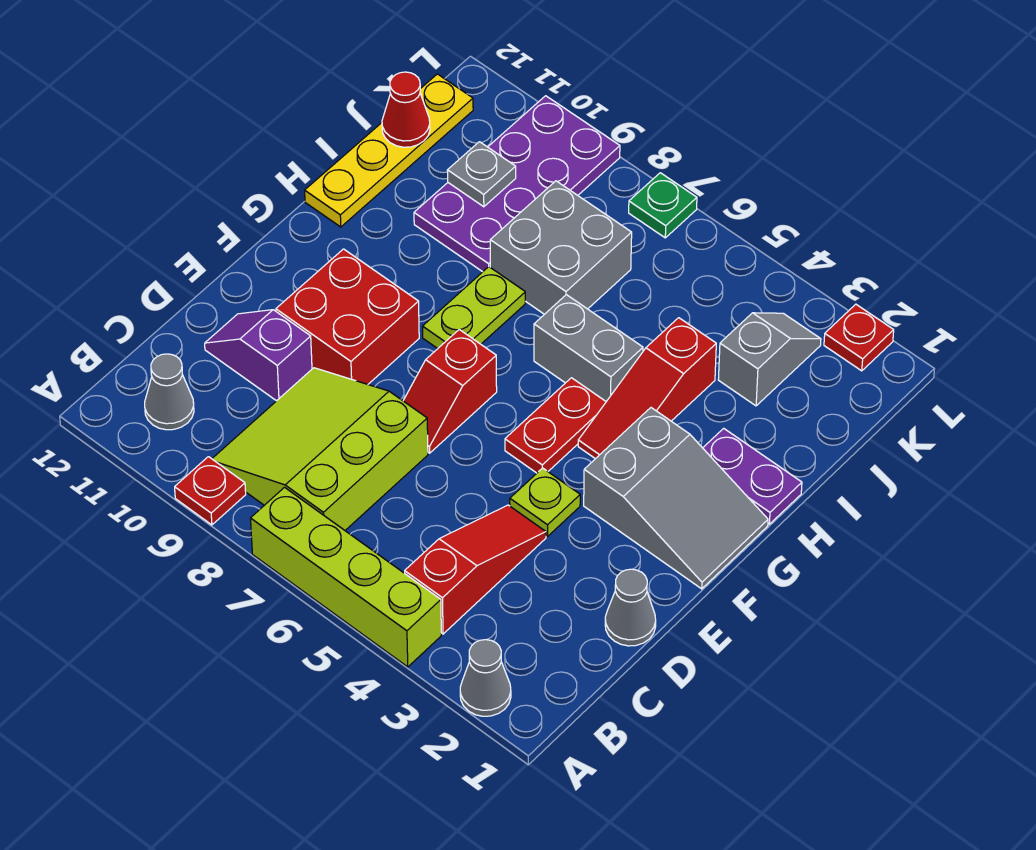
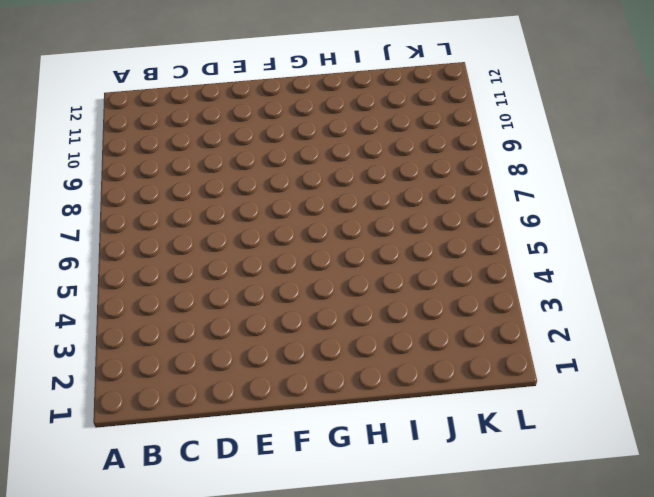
none -> grey cone A2 level 1
none -> lime brick A4:A7 level 1
none -> red plate A9 level 1

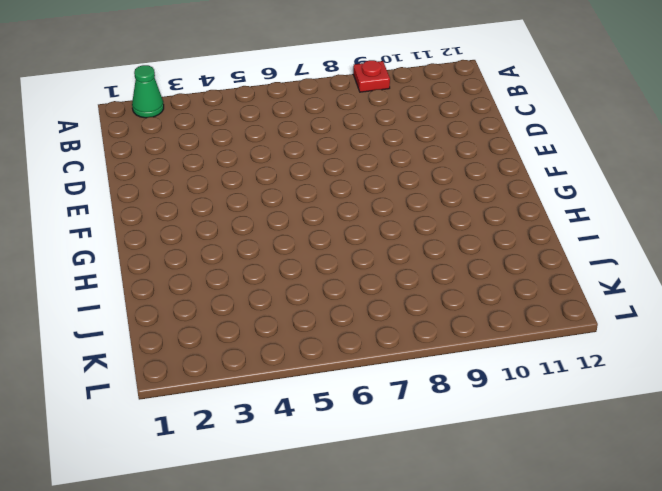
green cone A2 level 1 -> grey cone A2 level 1
none -> lime brick A4:A7 level 1
none -> red slope B4:D4 level 1 top B
none -> lime slope B7:D9 level 1 top 7

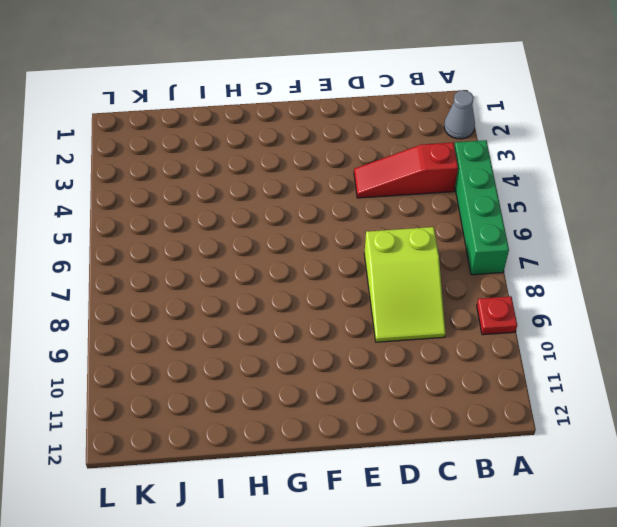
green brick A4:A7 level 1 -> lime brick A4:A7 level 1
lime slope C7:D9 level 1 top 7 -> lime slope B7:D9 level 1 top 7
none -> grey cone B11 level 1
none -> grey cone D1 level 1
none -> purple slope D10:D11 level 1 top 10

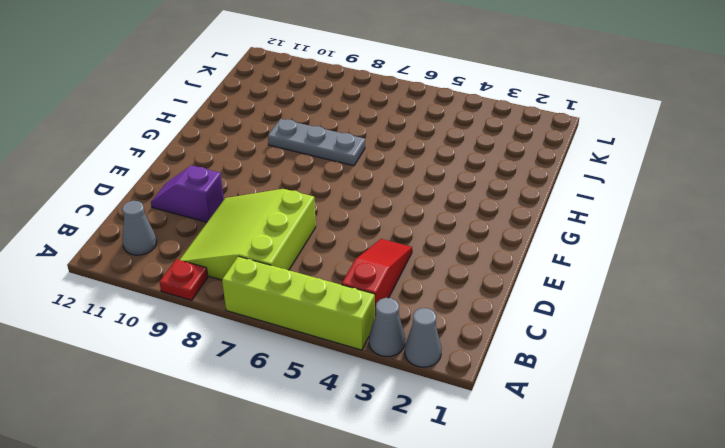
grey cone A3 level 1 -> grey cone D1 level 1
grey plate H7:H9 level 1 -> lime plate G8:H8 level 1
none -> lime plate E4 level 1
none -> red slope E7:F7 level 1 top F
none -> red brick E9:F10 level 1

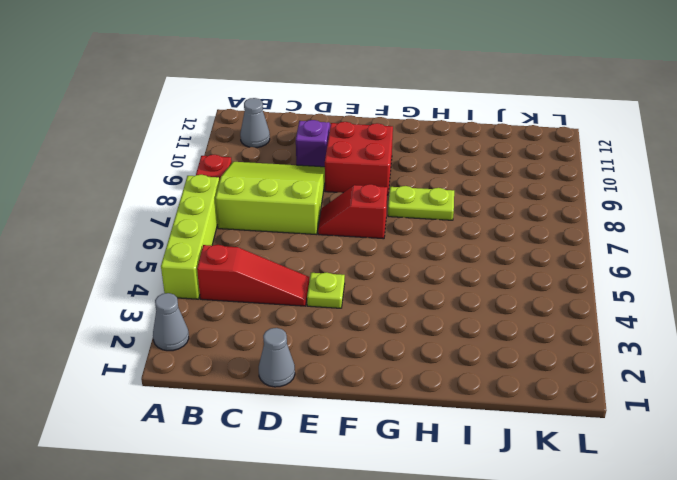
none -> grey slope F1:G3 level 1 top 3
none -> red plate F5:G5 level 1
none -> red slope G4:I4 level 1 top I

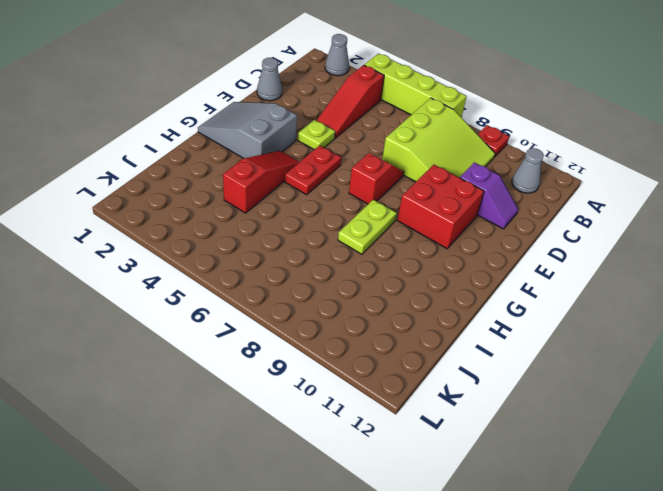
none -> purple plate H1:H2 level 1
none -> grey brick H5:H6 level 1
none -> yellow plate H12:K12 level 1

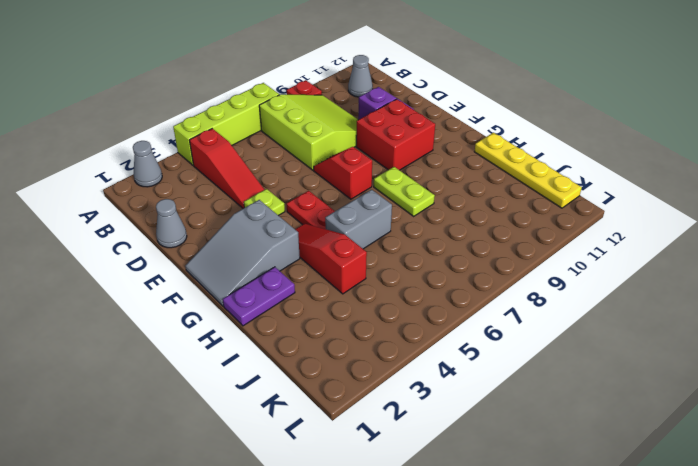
none -> grey brick I7:J8 level 1
none -> purple plate I9:L10 level 1
none -> grey slope J3:K3 level 1 top J

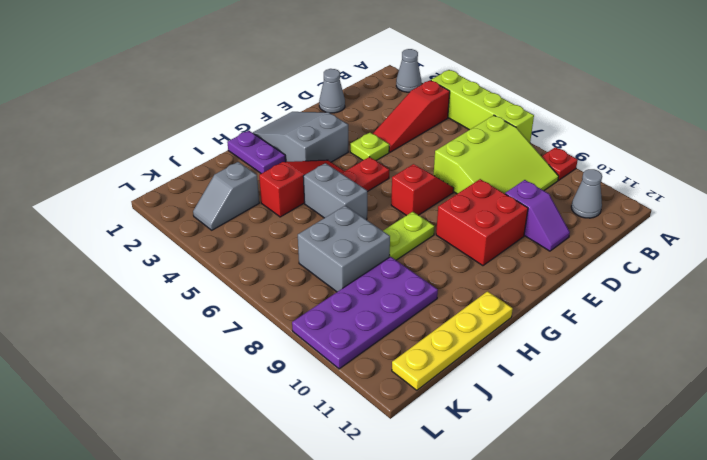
none -> red plate L2 level 1
none -> green plate L7 level 1
none -> grey plate J10 level 2

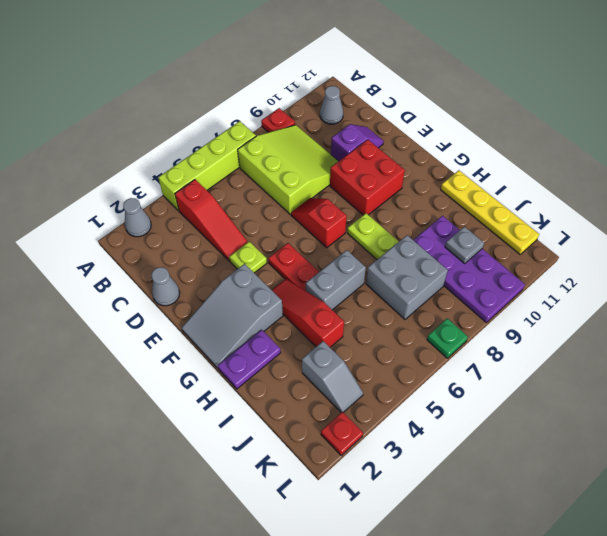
none -> red cone J12 level 2

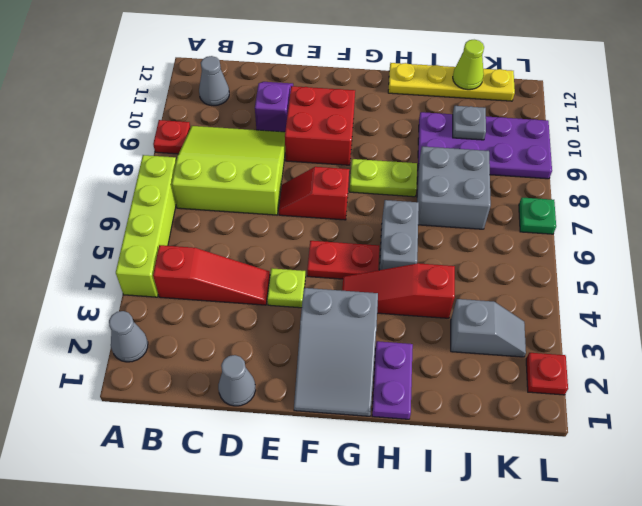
lime cone J12 level 2 -> red cone J12 level 2

